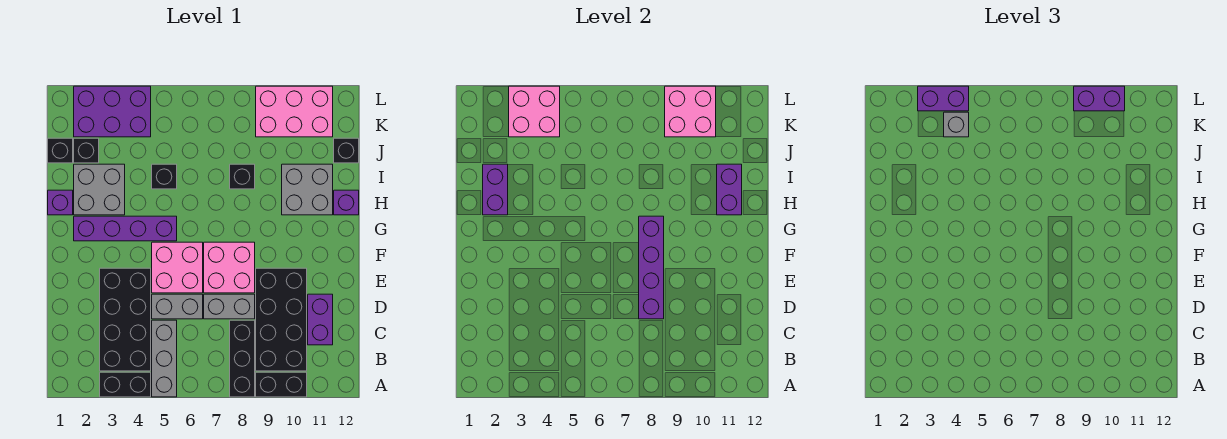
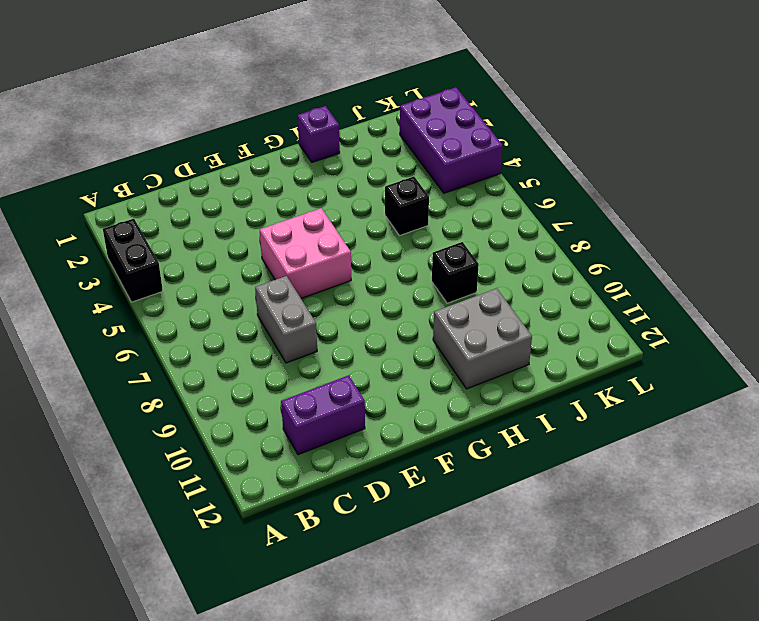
none -> grey brick A5:C5 level 1
none -> black brick A8:C8 level 1
none -> black brick A9:A10 level 1
none -> black brick B3:E4 level 1

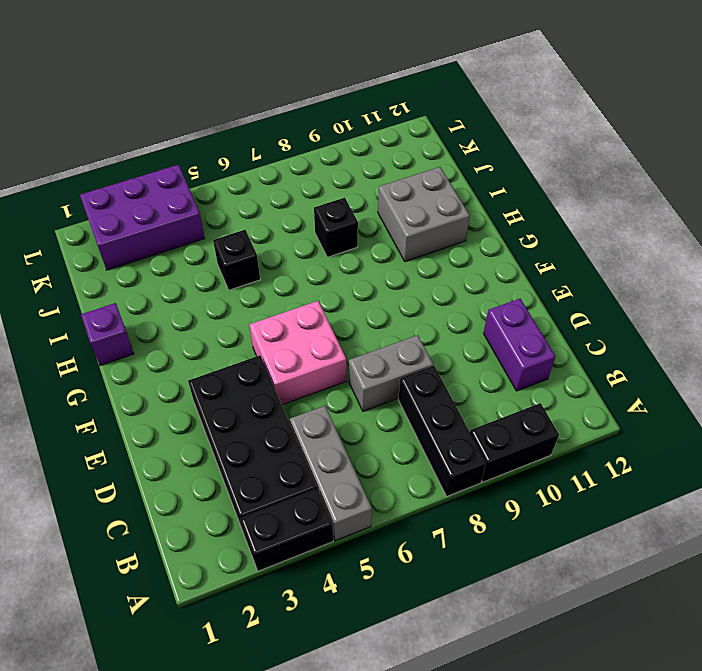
none -> black brick B9:E10 level 1
none -> grey brick D5:D6 level 1
none -> pink brick E7:F8 level 1
none -> purple brick G2:G5 level 1

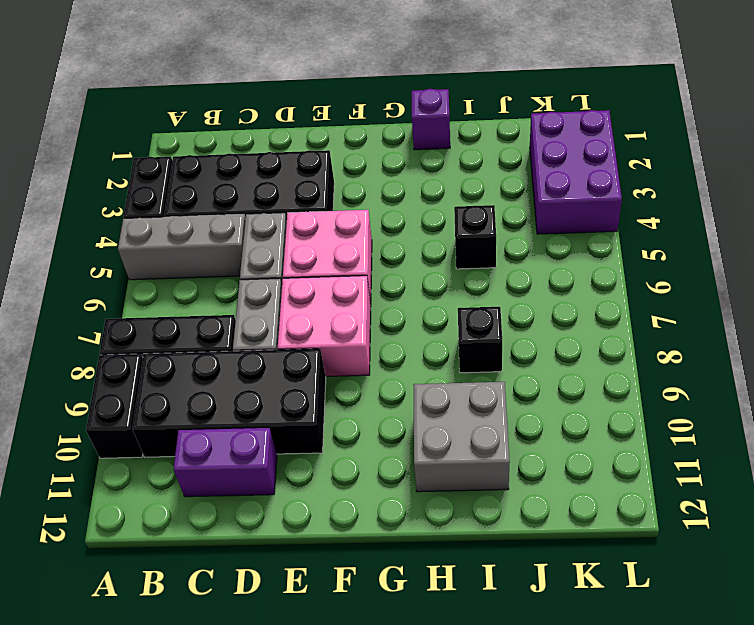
none -> purple brick G2:G5 level 1
none -> grey brick H2:I3 level 1
none -> purple brick H12 level 1
none -> black brick J1 level 1

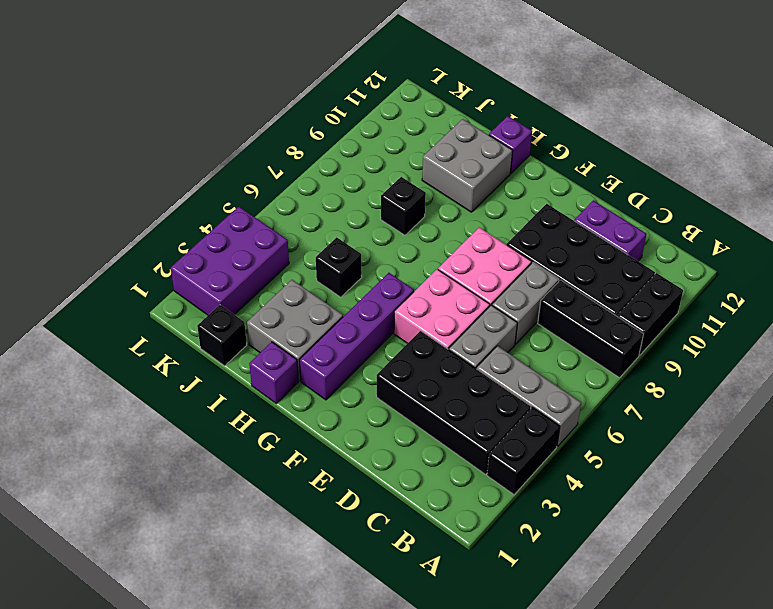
none -> black brick J2 level 1
none -> black brick J12 level 1
none -> pink brick K9:L11 level 1
none -> purple brick D8:G8 level 2

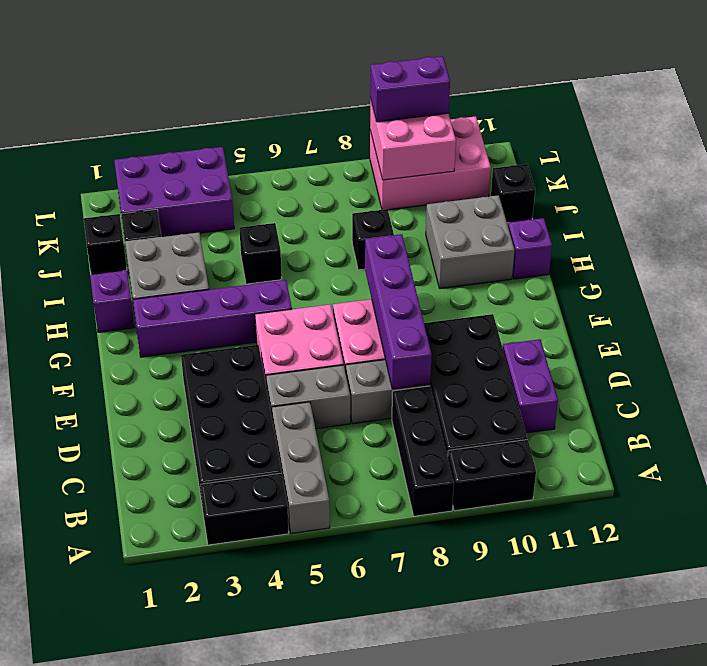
none -> purple brick H2:I2 level 2
none -> purple brick H11:I11 level 2
none -> pink brick K3:L4 level 2
none -> grey brick K4 level 3

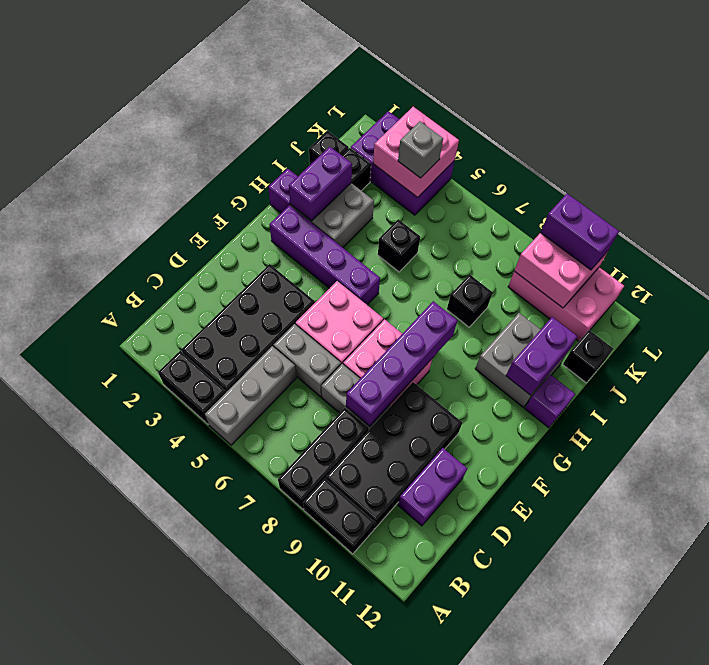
none -> purple brick L3:L4 level 3

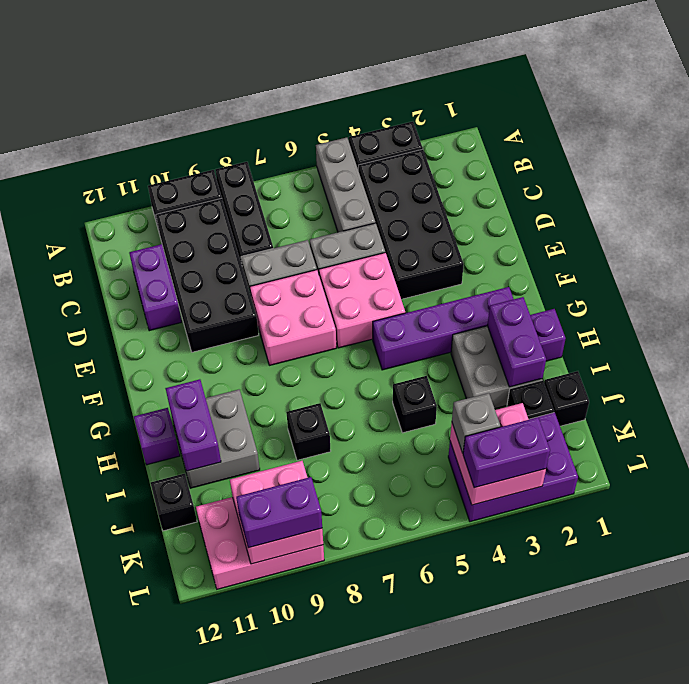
none -> purple brick D8:G8 level 2

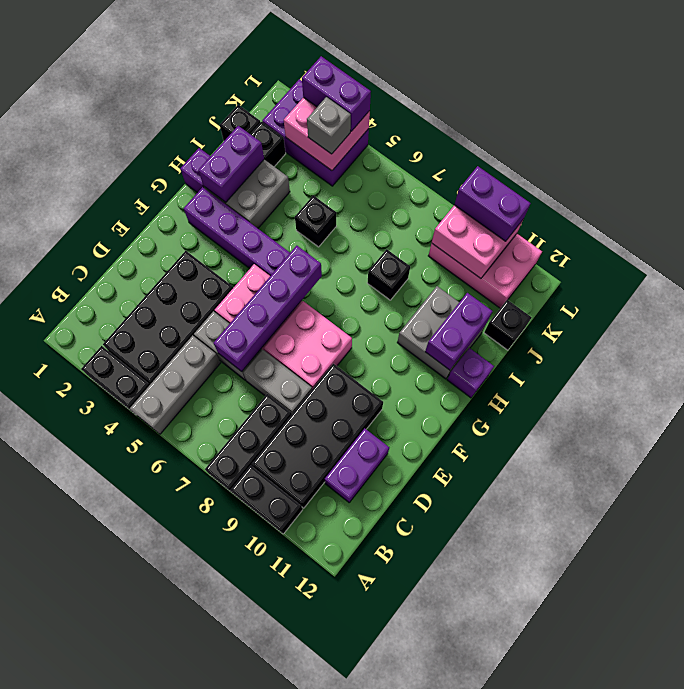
purple brick D6:G6 level 2 -> purple brick D8:G8 level 2

